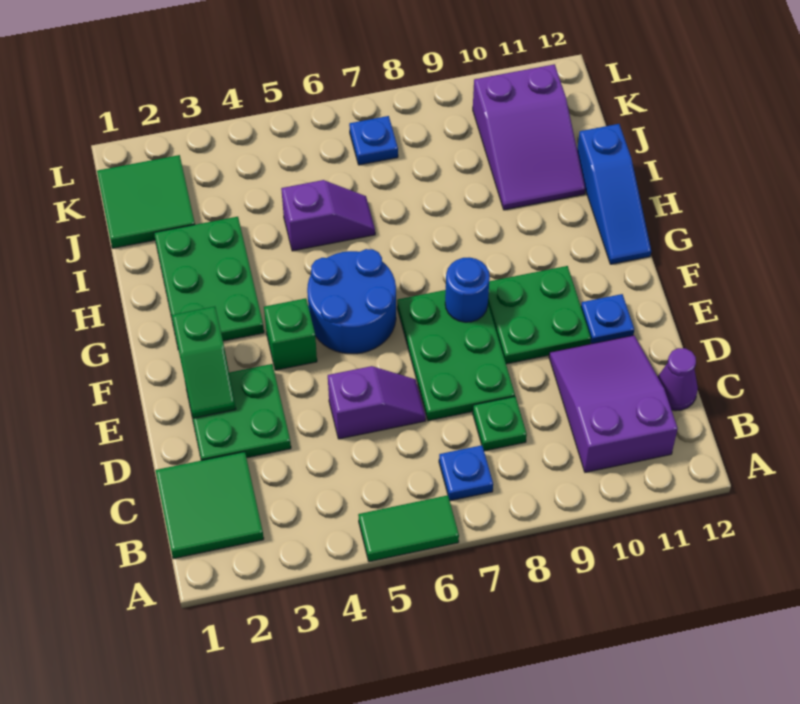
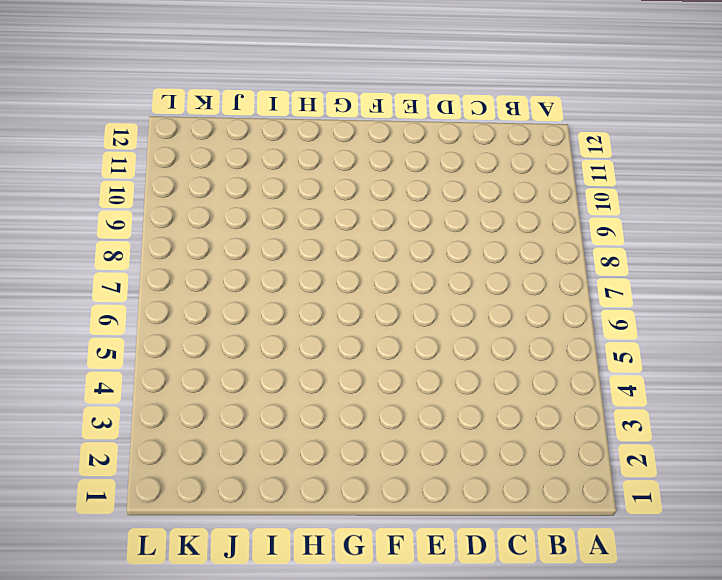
none -> green tile A5:A6 level 1
none -> green tile B1:C2 level 1
none -> blue plate B7 level 1

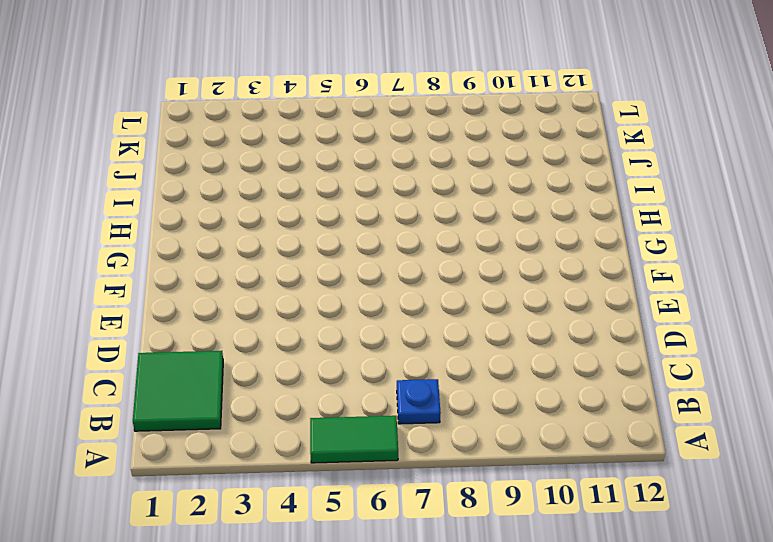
none -> purple slope B10:D11 level 1 top B
none -> green plate C8 level 1
none -> purple cone C12 level 1

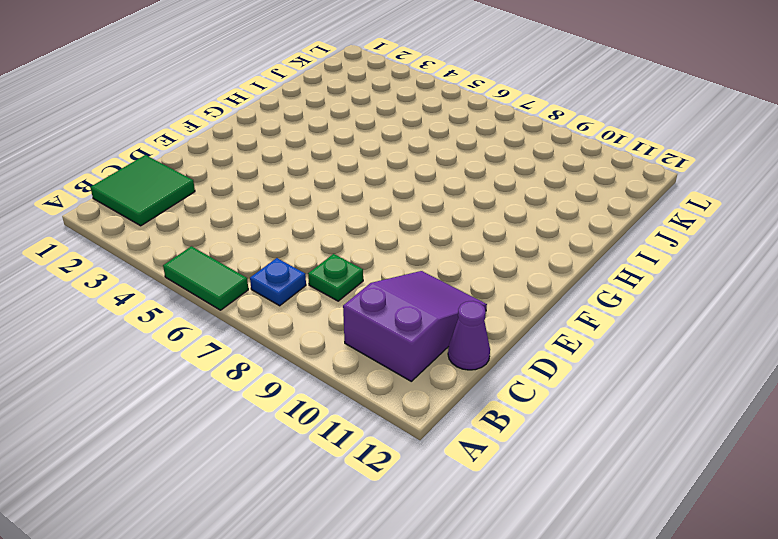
none -> green plate D2:E3 level 1
none -> purple slope D5:D6 level 1 top 5
none -> green plate D7:F8 level 1

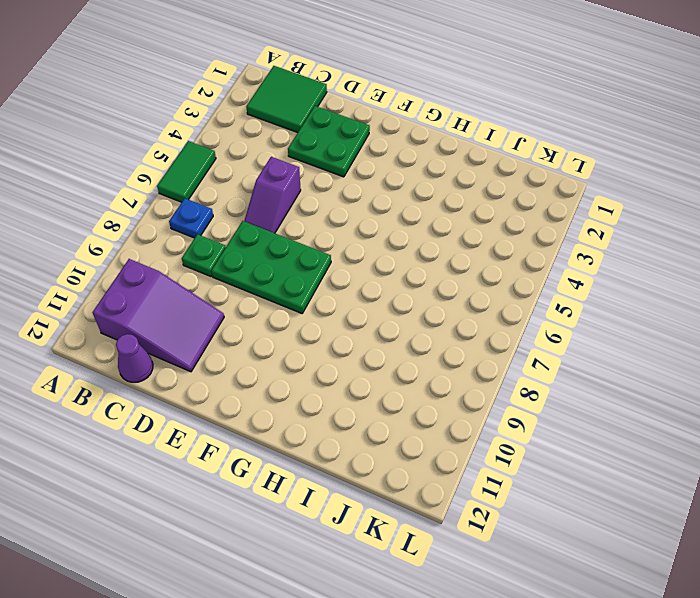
none -> green plate E9:F10 level 1
none -> blue plate E11 level 1
none -> green brick F4 level 1

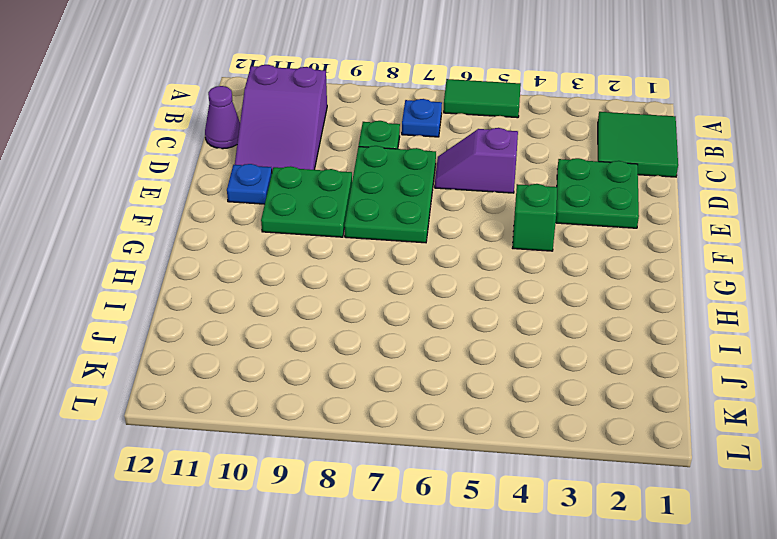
none -> blue round brick F5:G6 level 1
none -> green plate G2:I3 level 1
none -> blue slope G12:I12 level 1 top I

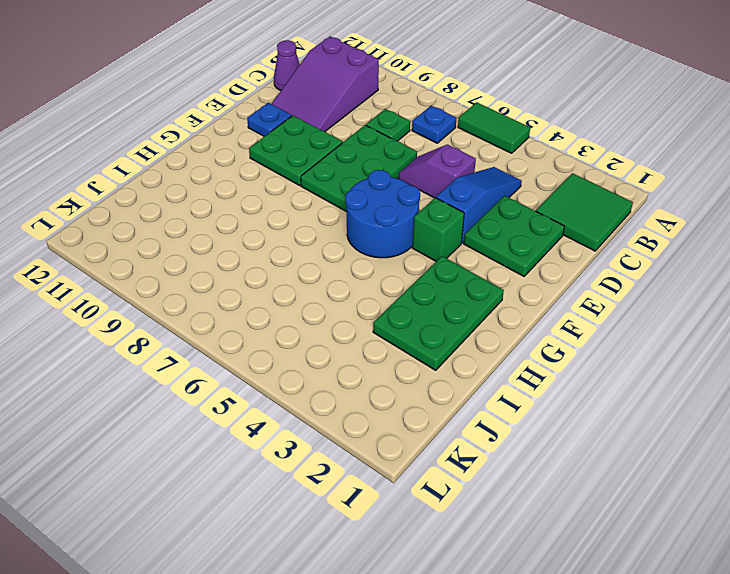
blue slope C4:E4 level 1 top E -> blue slope G12:I12 level 1 top I
none -> purple slope I5:I6 level 1 top 5
none -> purple slope I10:K11 level 1 top K
none -> green tile J1:K2 level 1

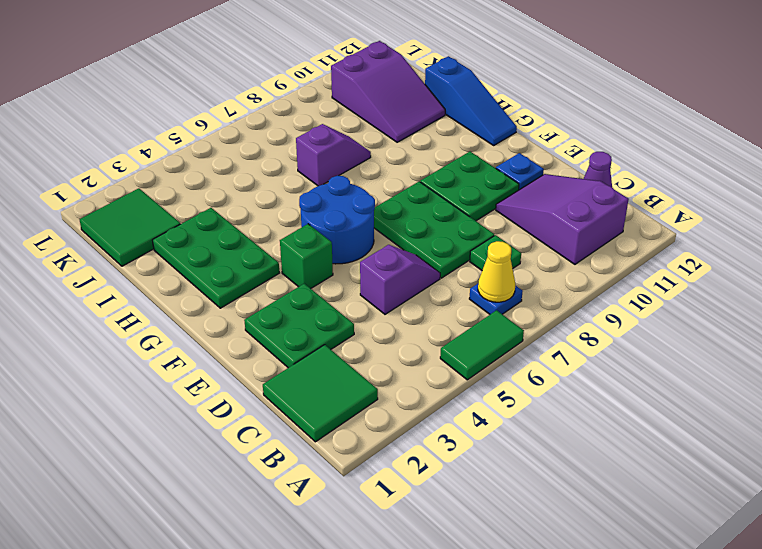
yellow cone B7 level 2 -> none
purple slope I7:I8 level 1 top 7 -> purple slope I5:I6 level 1 top 5
none -> blue plate K7 level 1
none -> green slope E2:F2 level 2 top F
none -> blue round brick F8 level 2

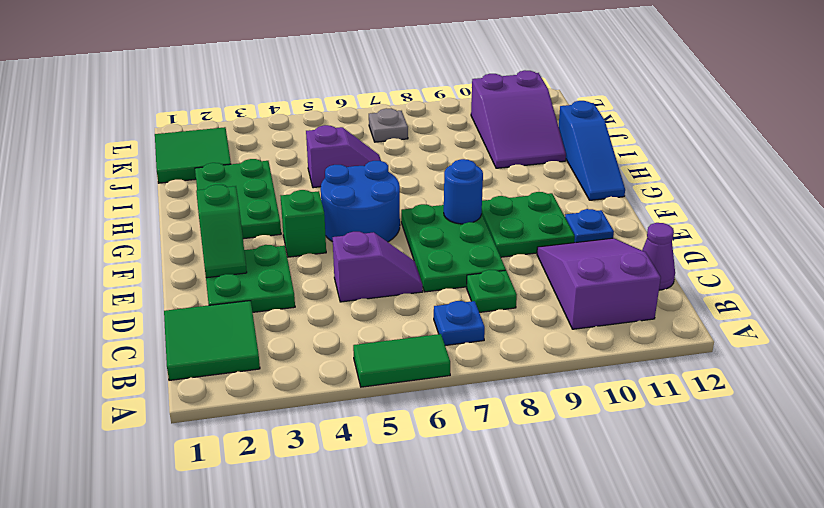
grey plate K7 level 1 -> blue plate K7 level 1

